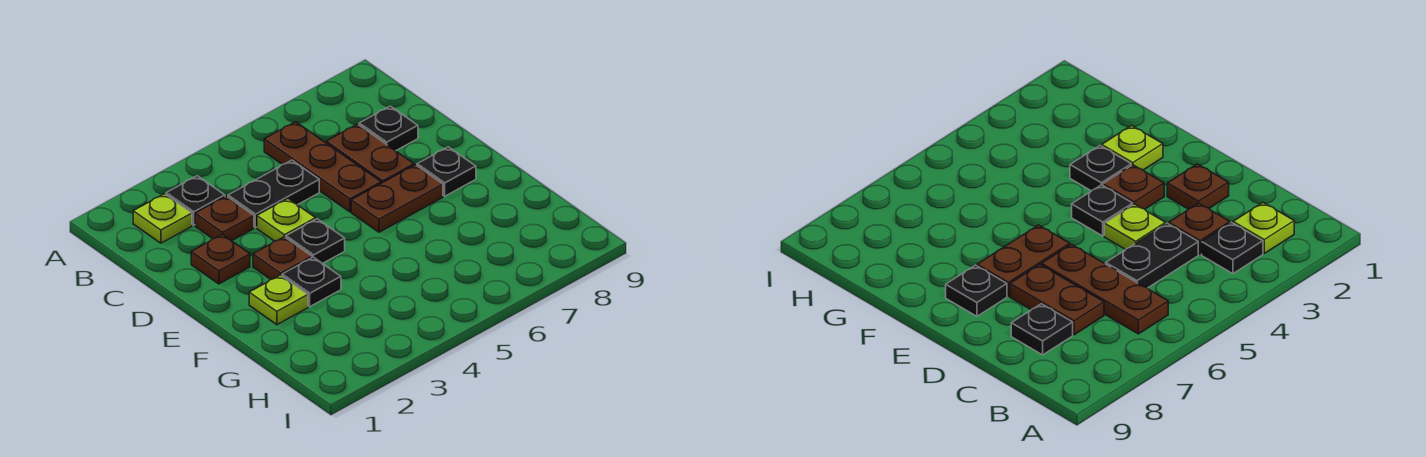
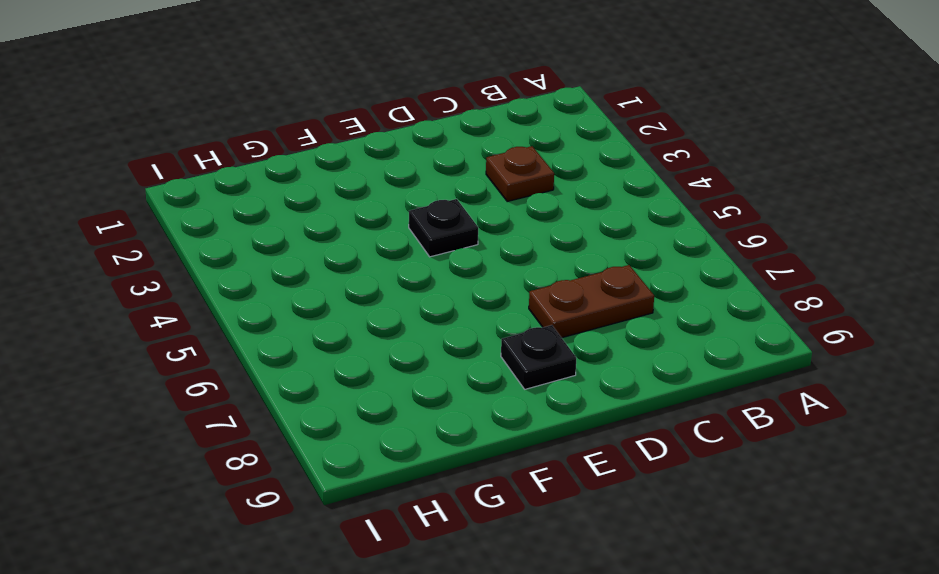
none -> lime plate B2 level 1
none -> black plate B3 level 1
none -> brown plate B6:D6 level 1

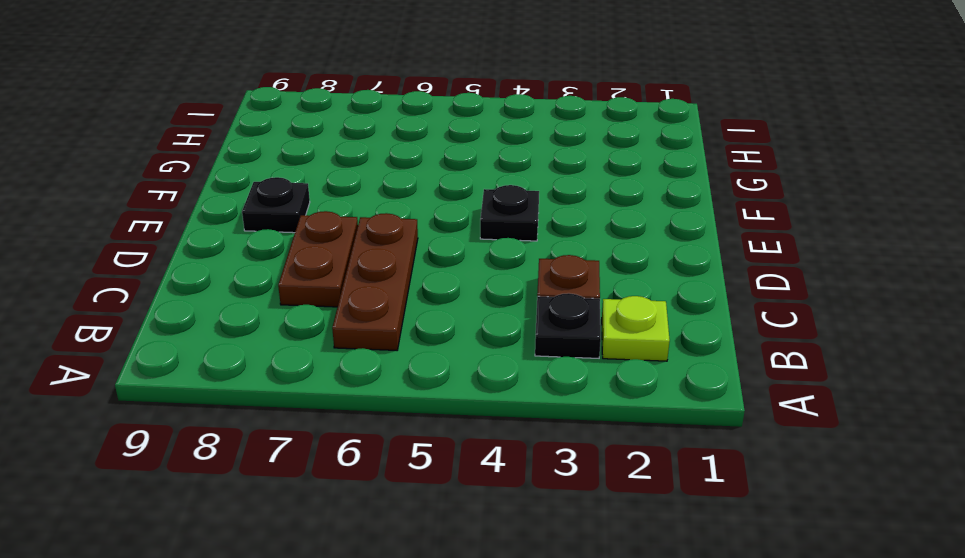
none -> black plate C4:C5 level 1
none -> black plate C8 level 1
none -> brown plate D2 level 1

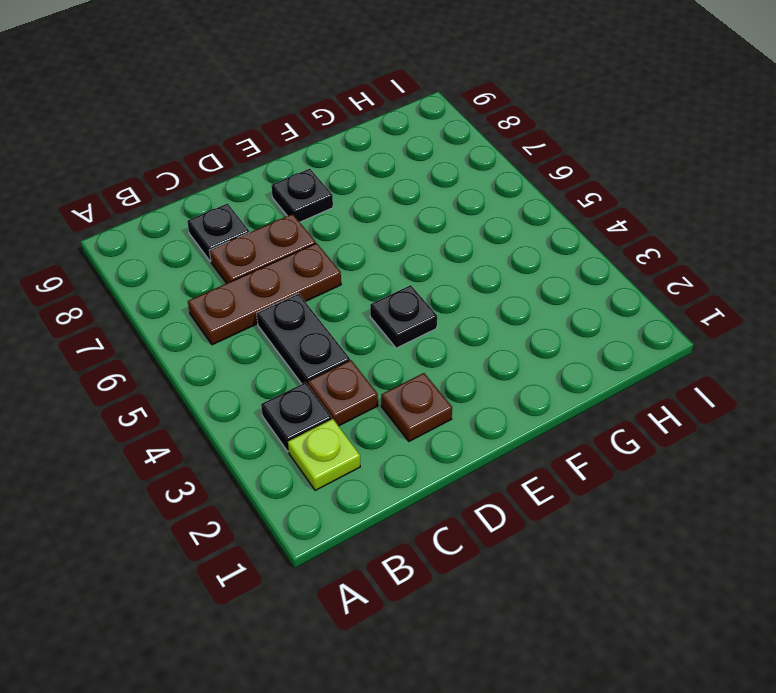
none -> lime plate D4 level 1
none -> brown plate E3 level 1
none -> brown plate E6:E7 level 1

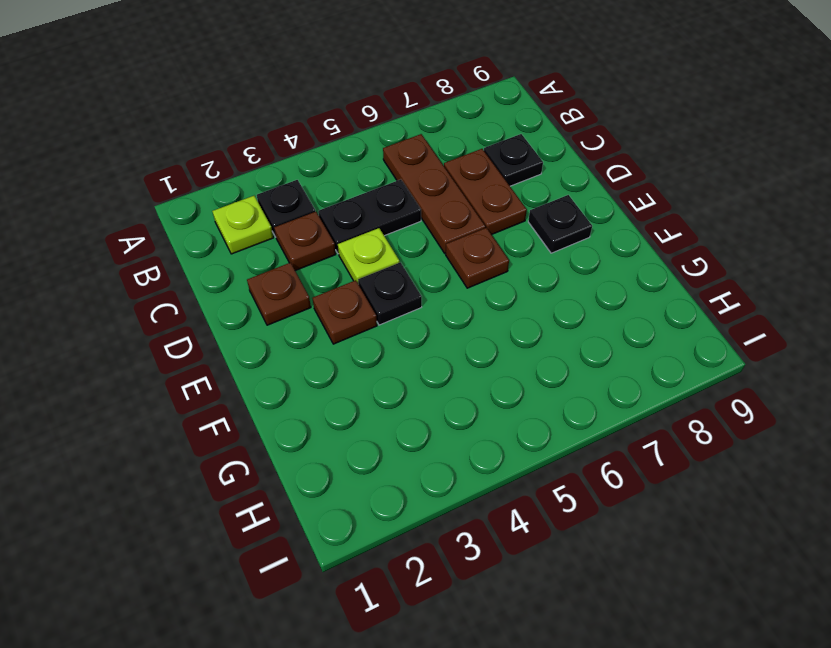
brown plate E6 level 1 -> brown plate E6:E7 level 1
none -> lime plate F2 level 1
none -> black plate F3 level 1

